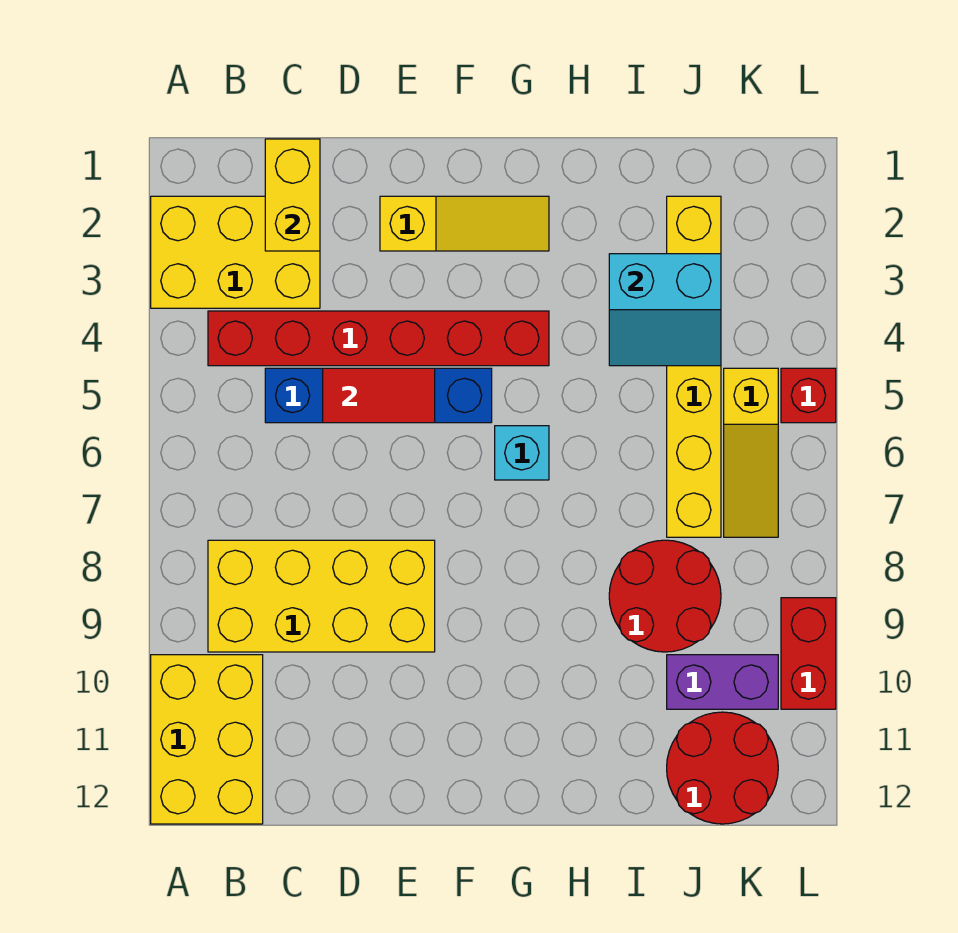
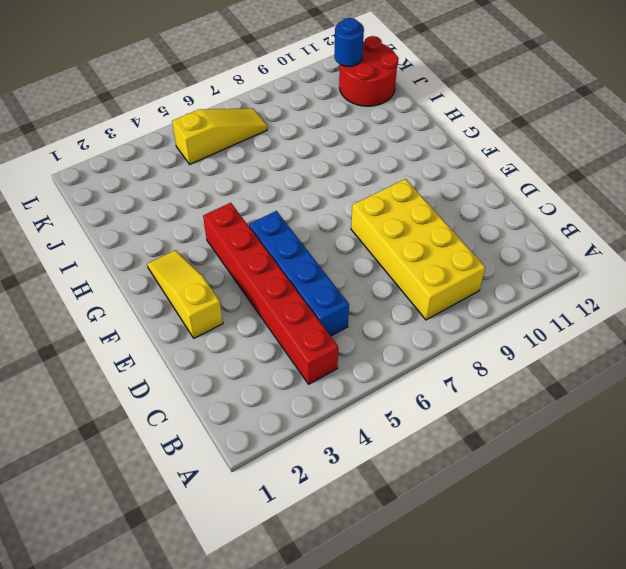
blue round brick K11 level 2 -> none
none -> yellow brick A2:C3 level 1
none -> yellow brick A10:B12 level 1
none -> cyan brick G6 level 1

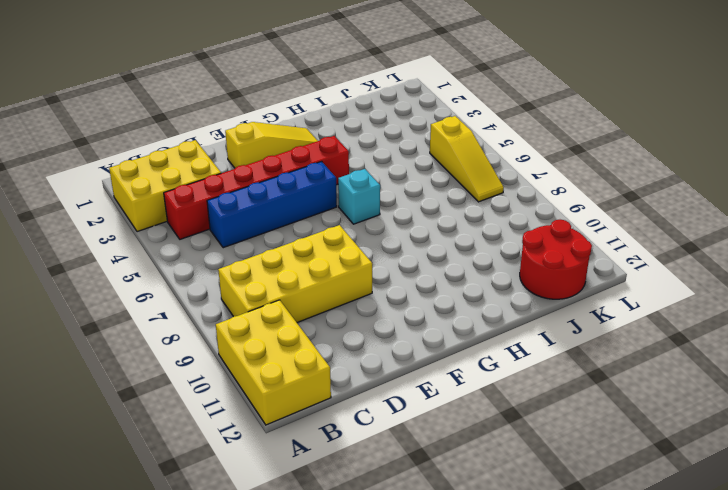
none -> red round brick I8:J9 level 1
none -> yellow brick J2:J7 level 1
none -> purple brick J10:K10 level 1

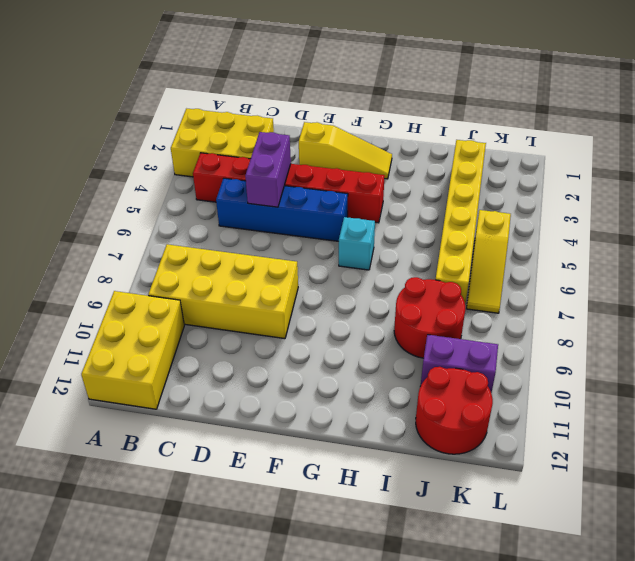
purple brick D4:D5 level 2 -> red tile D5:E5 level 2
none -> red brick L5 level 1
none -> red brick L9:L10 level 1
none -> yellow brick C1:C2 level 2

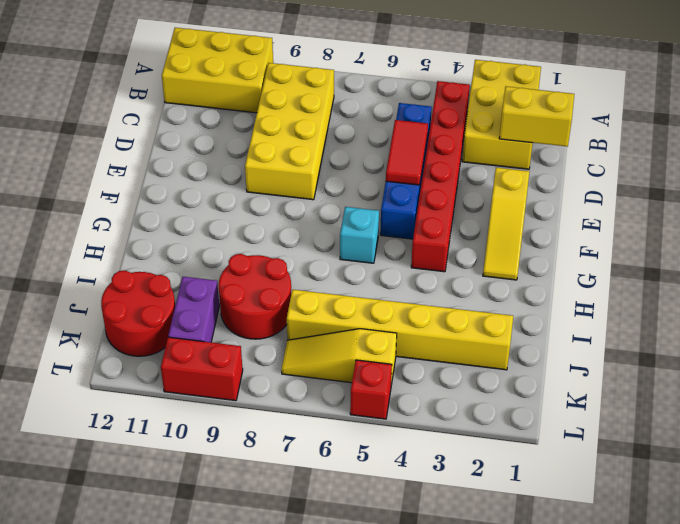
none -> cyan slope I3:J4 level 2 top 3

